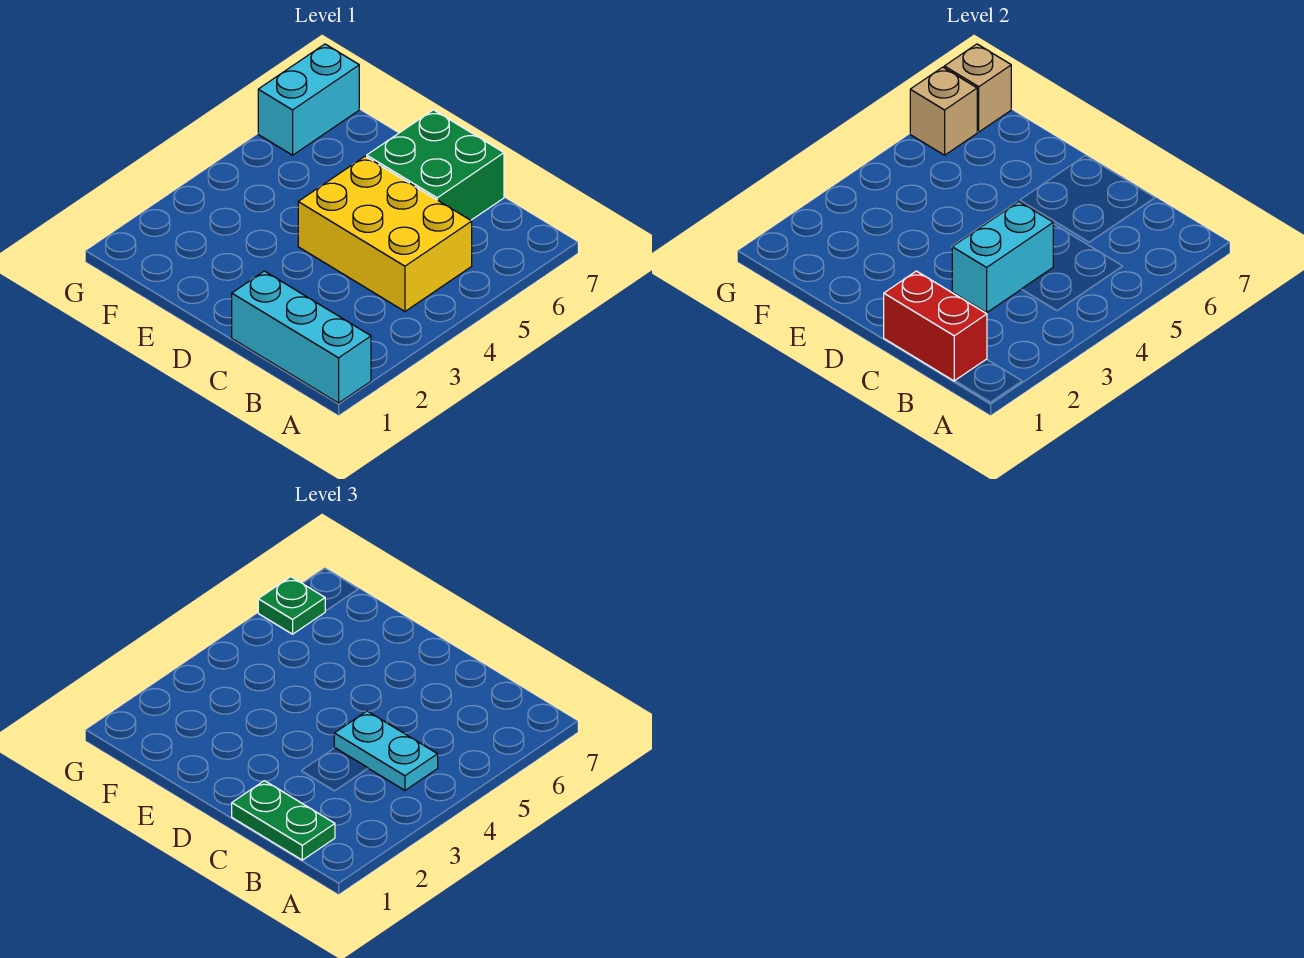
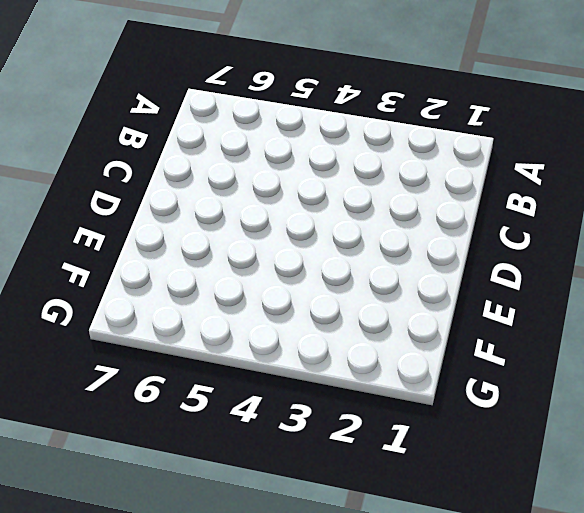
none -> cyan brick A1:C1 level 1
none -> yellow brick B4:D5 level 1

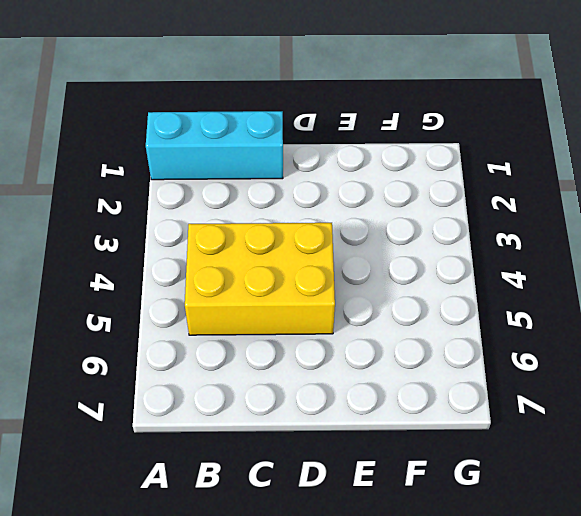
none -> green brick C6:D7 level 1
none -> cyan brick G6:G7 level 1

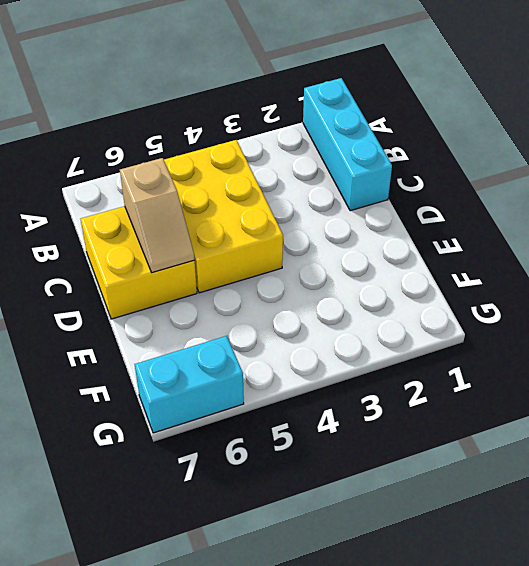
yellow brick C6:D7 level 1 -> green brick C6:D7 level 1
tan slope C6:D6 level 2 top C -> none
none -> red brick B1:C1 level 2
none -> cyan brick C3:C4 level 2

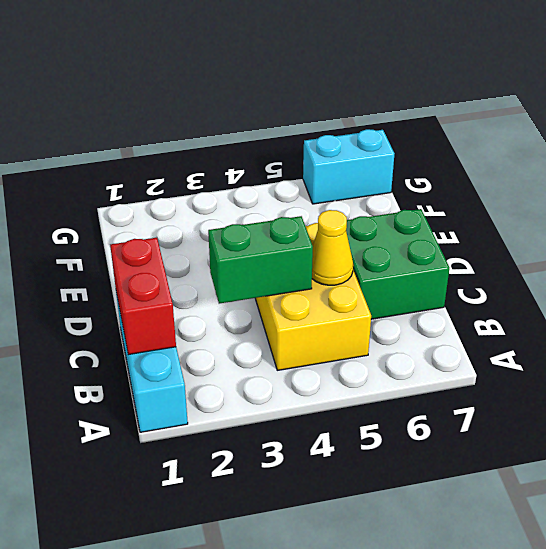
green brick C3:C4 level 2 -> cyan brick C3:C4 level 2
yellow cone C5 level 2 -> none
none -> tan brick G6 level 2
none -> tan brick G7 level 2

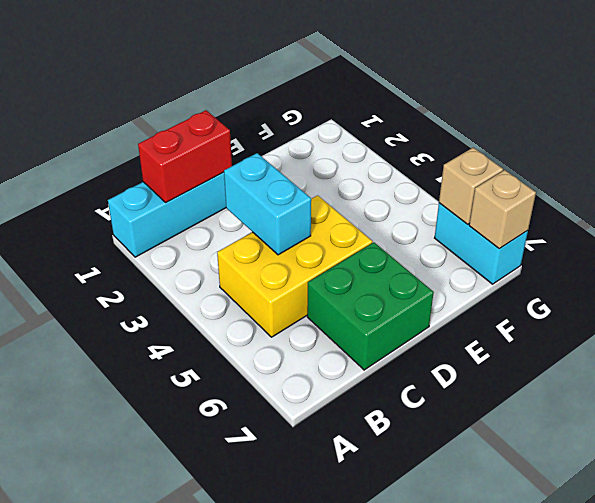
none -> green plate B1:C1 level 3
none -> cyan plate B4:C4 level 3

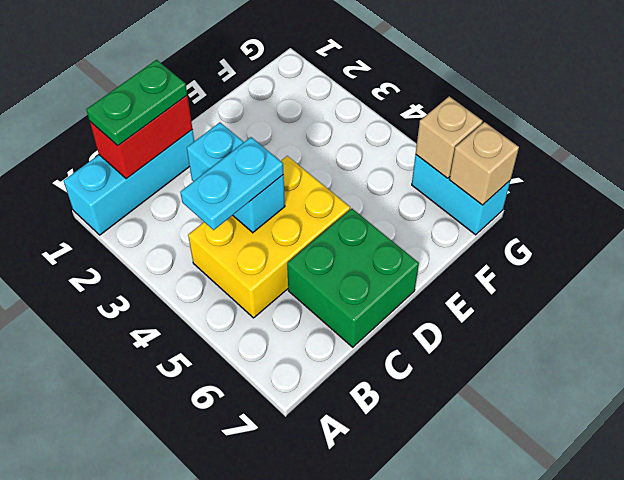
none -> green plate G6 level 3

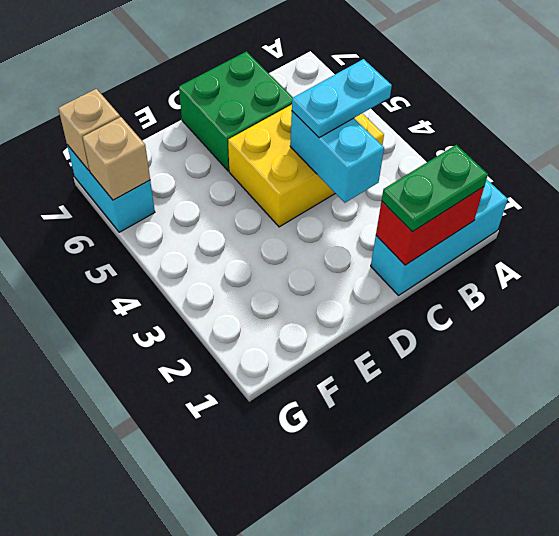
none -> green plate G6 level 3

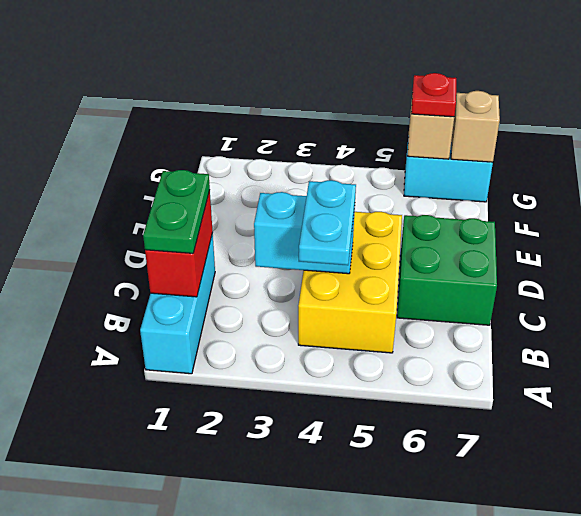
red plate G6 level 3 -> green plate G6 level 3

